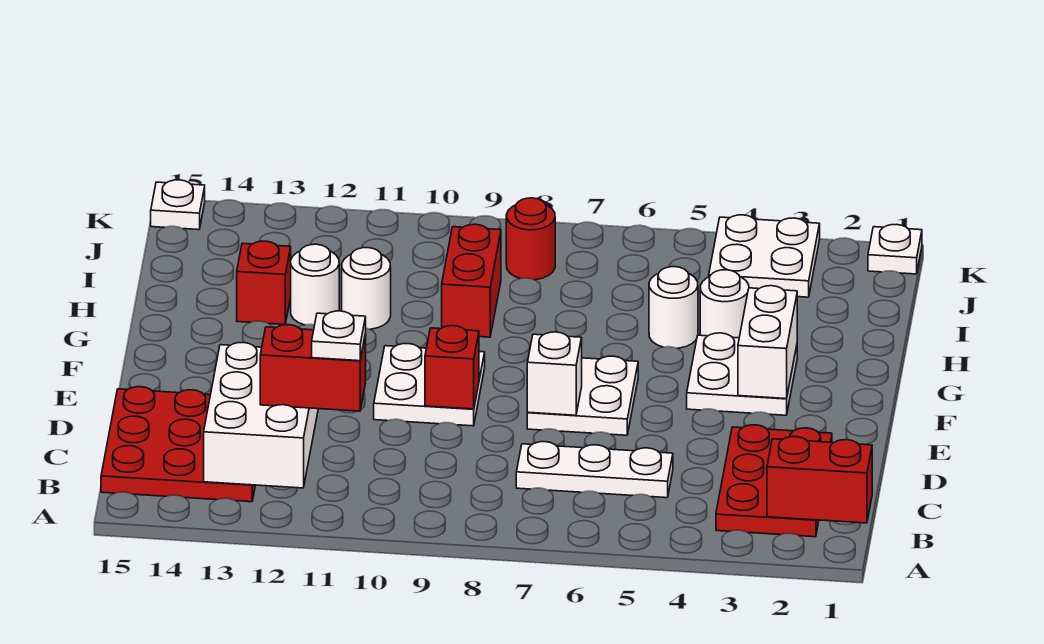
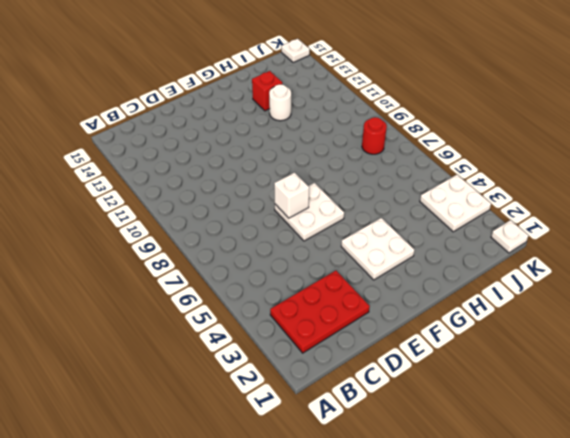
none -> red plate B13:D15 level 1
none -> white plate C5:C7 level 1
none -> white plate E9:F10 level 1

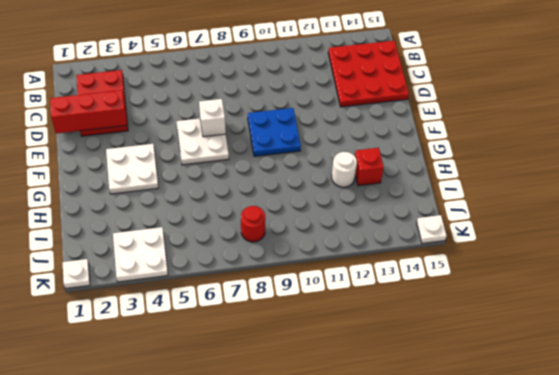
red brick D1:D3 level 2 -> none
blue plate E9:F10 level 1 -> white plate E9:F10 level 1
none -> white plate C5:C7 level 1
none -> white round brick H4 level 1
none -> white round brick H5 level 1

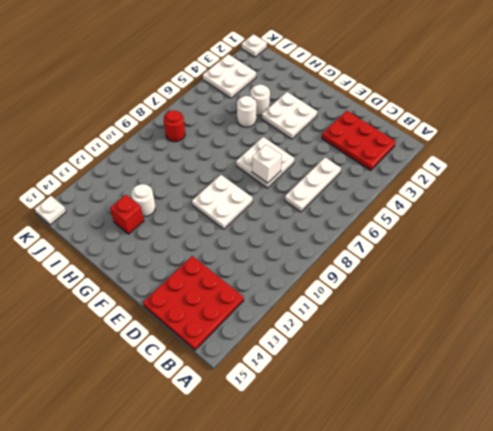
none -> red brick H9:I9 level 1
none -> white round brick H11 level 1
none -> red brick B1:B2 level 2

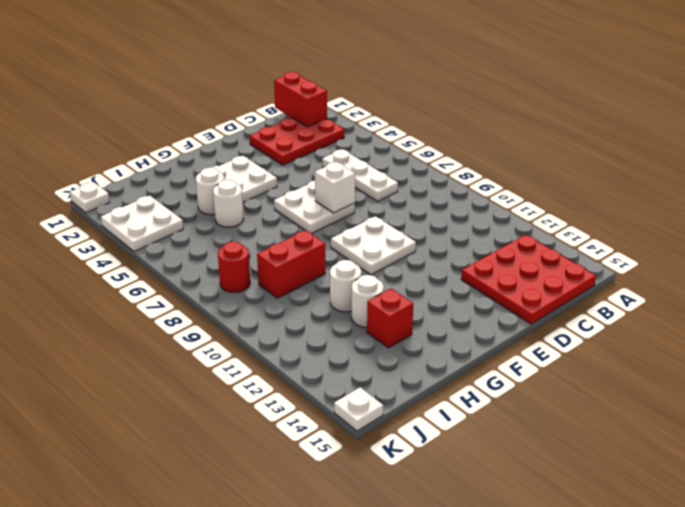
none -> white brick B12:D13 level 2
none -> red brick E9 level 2
none -> white brick F3:G3 level 2

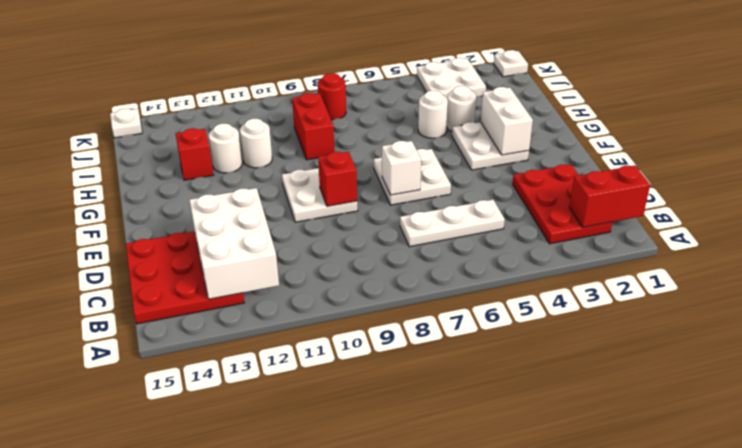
none -> red brick C11:C12 level 3
none -> white plate C11 level 4

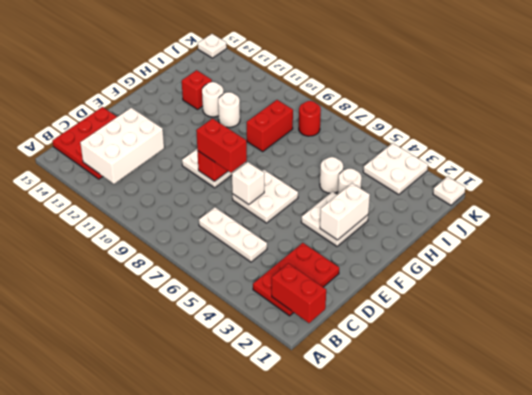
red brick E8:E9 level 3 -> red brick C11:C12 level 3
none -> white plate C11 level 4

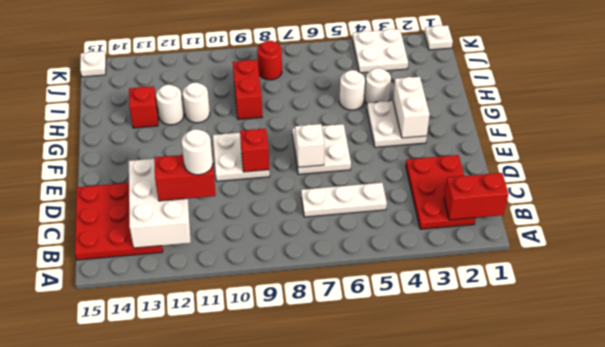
white round brick C11 level 4 -> white plate C11 level 4

